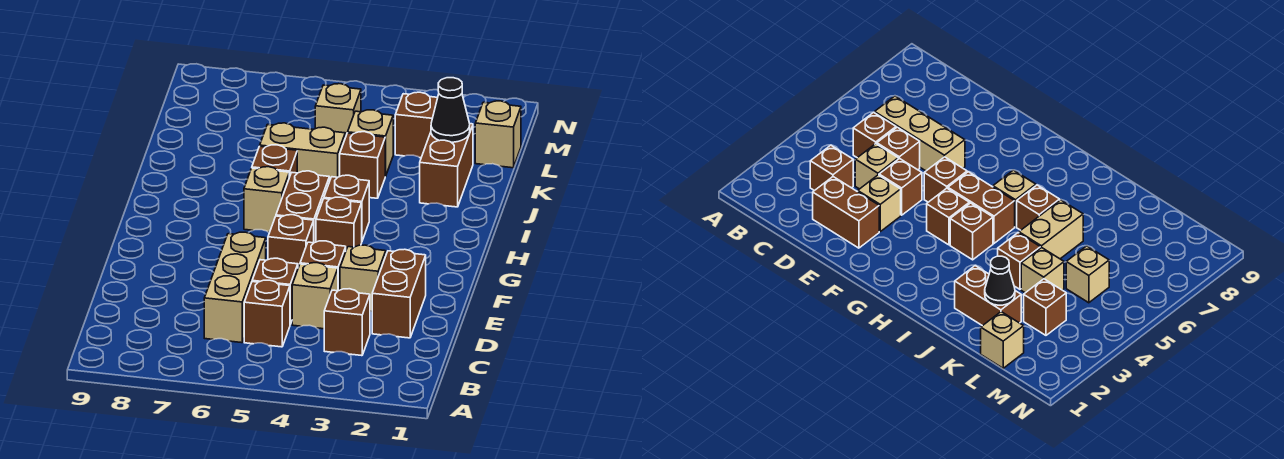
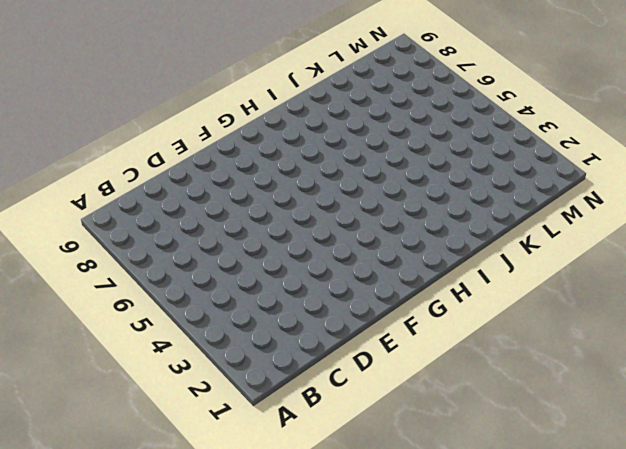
none -> brown brick C3 level 1
none -> brown brick C5 level 1
none -> tan brick C6:E6 level 1

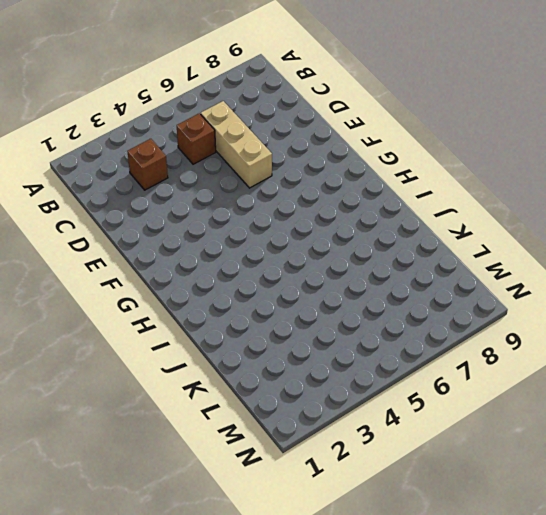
none -> brown brick D2:E2 level 1
none -> tan brick D4 level 1
none -> brown brick D5 level 1

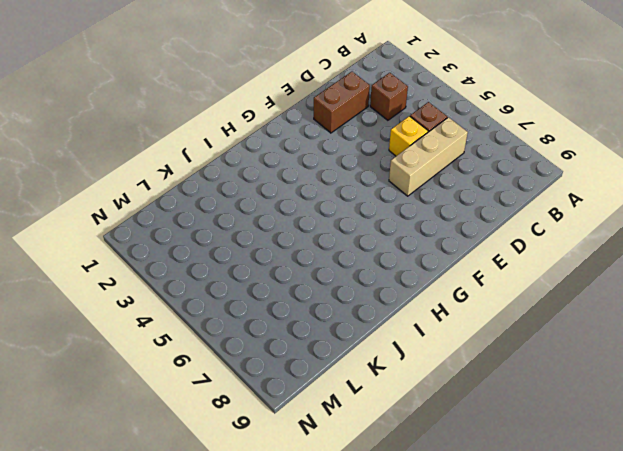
yellow brick D5 level 1 -> brown brick D5 level 1
none -> tan brick D4 level 1
none -> tan brick E3 level 1
none -> brown brick E4 level 1

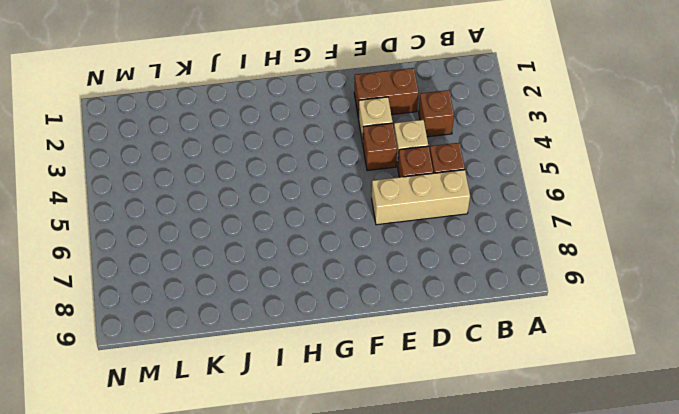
none -> brown brick F5 level 1
none -> brown brick G4 level 1
none -> brown brick G5:H5 level 1

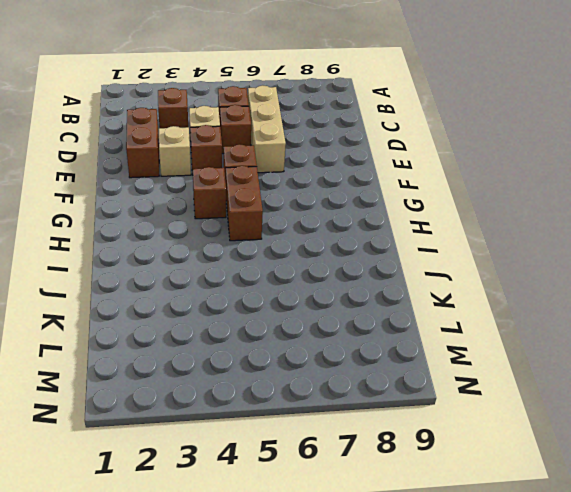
none -> brown brick H4 level 1
none -> tan brick H6 level 1
none -> brown brick I6 level 1

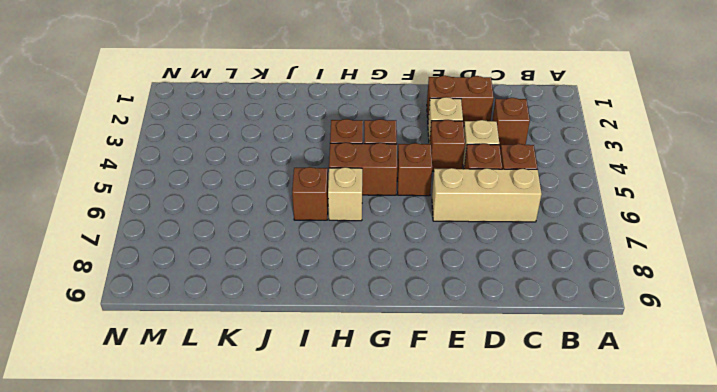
none -> brown brick J2:K2 level 1
none -> brown brick J4 level 1
none -> tan brick J5:J6 level 1

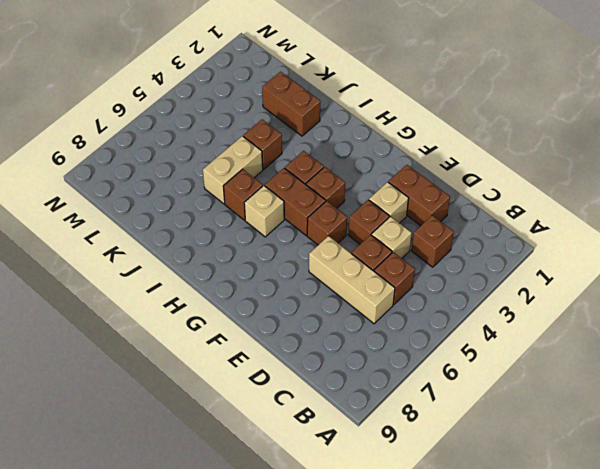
none -> tan brick K4 level 1
none -> tan brick L1 level 1
none -> brown brick L3 level 1

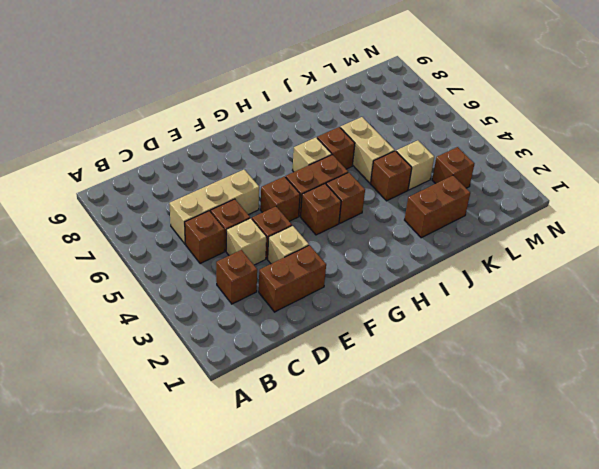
none -> tan brick L1 level 1
none -> tan brick L5 level 1
none -> black cone K2 level 2

